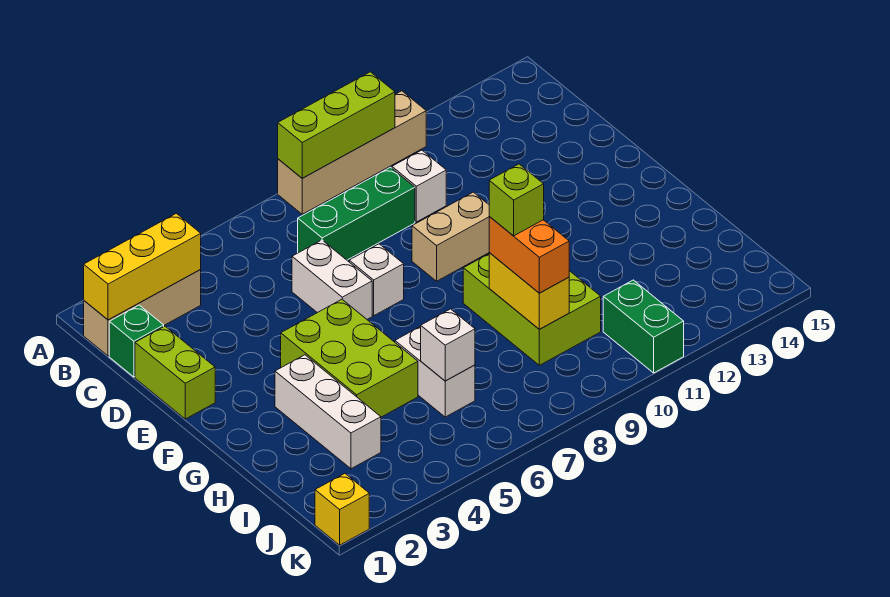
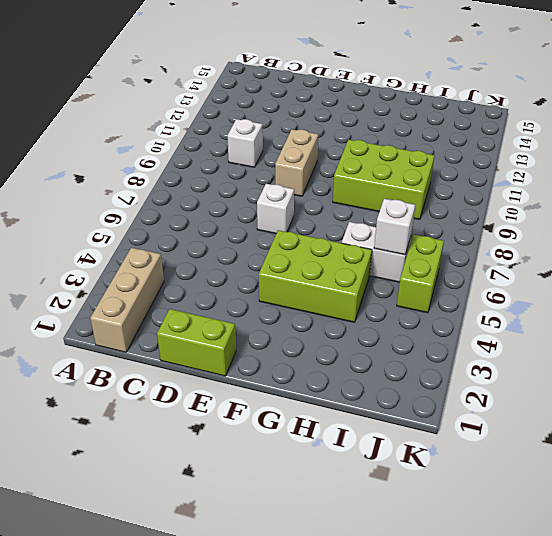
lime brick J5:J6 level 1 -> none
none -> tan brick A8:A11 level 1
none -> green brick C1 level 1
none -> green brick C7:C9 level 1

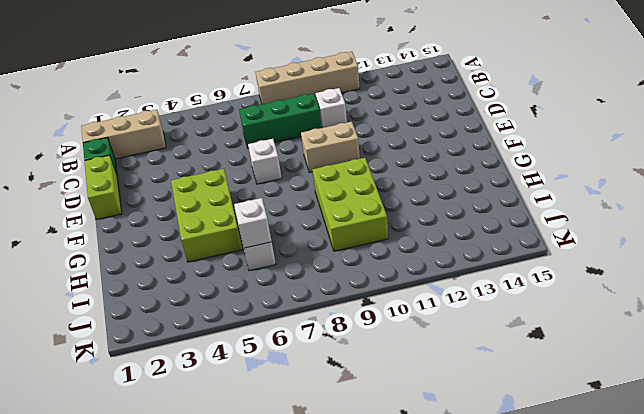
none -> white brick D6:E6 level 1
none -> white brick G3:I3 level 1
none -> green brick J11:K11 level 1

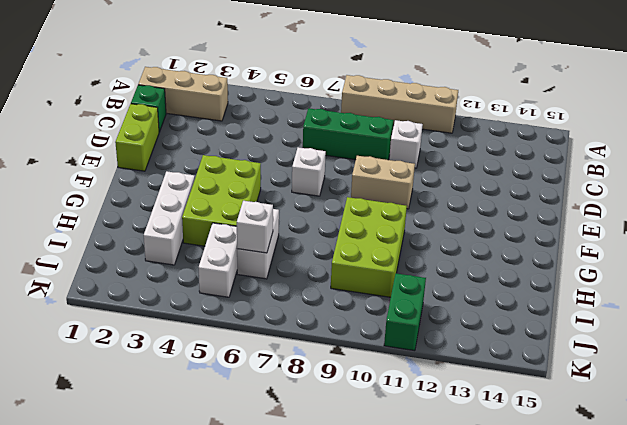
white brick I5:J5 level 1 -> white brick D6:E6 level 1
none -> yellow brick K1 level 1
none -> lime brick A8:A10 level 2
none -> yellow brick B1:B3 level 2

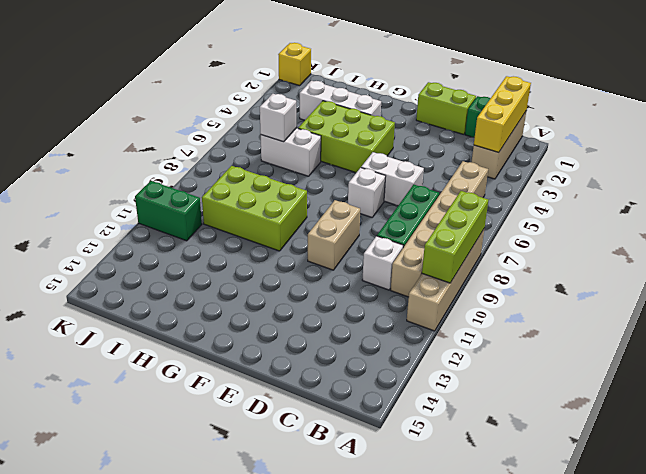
tan brick B5:B10 level 1 -> none
none -> yellow brick H9:I9 level 2
none -> orange brick H9:I9 level 3
none -> lime brick H9 level 4

